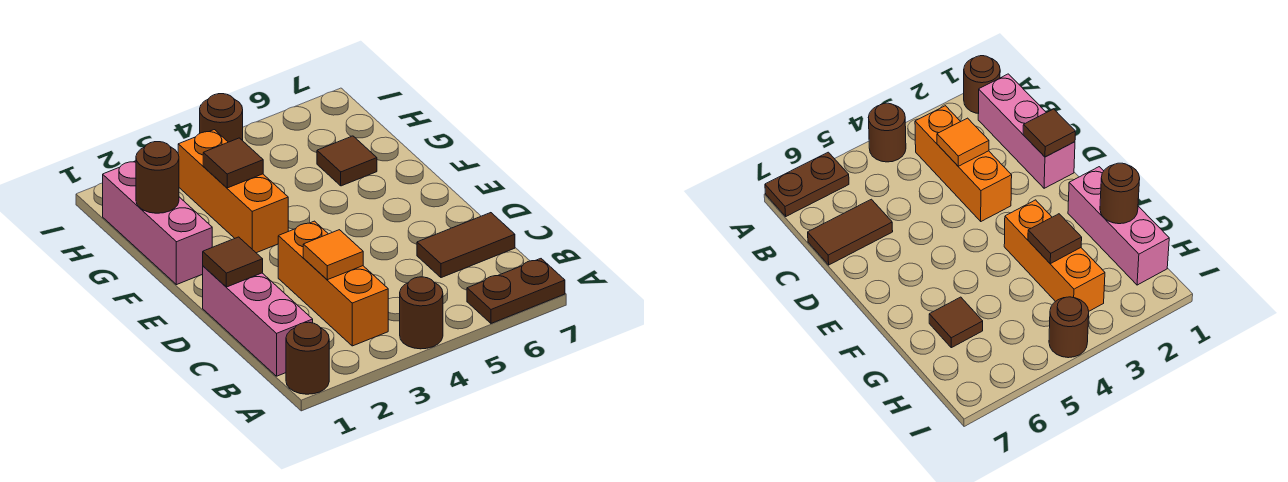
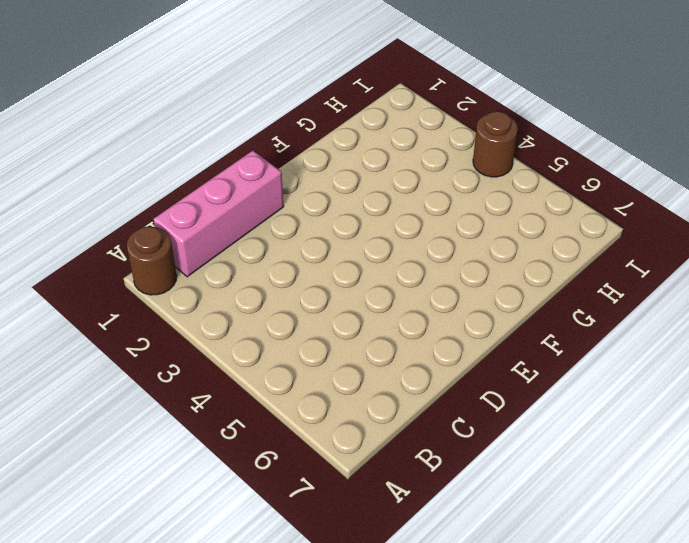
none -> brown round brick A4 level 1
none -> brown plate A6:A7 level 1
none -> orange brick B3:D3 level 1

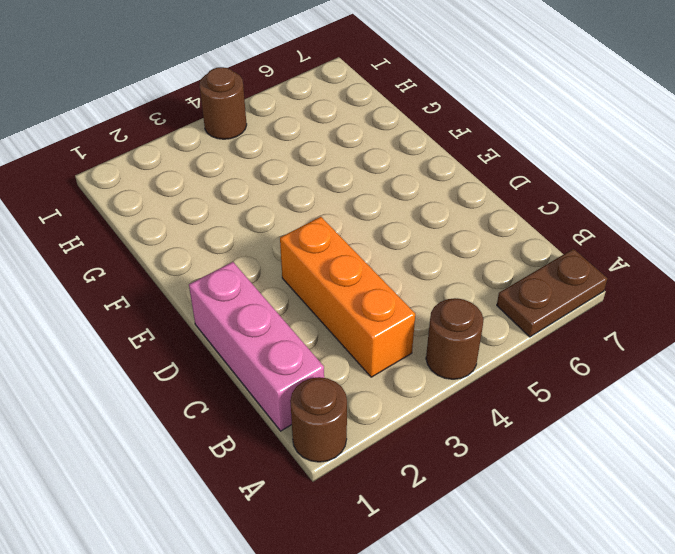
none -> brown tile C6:C7 level 1
none -> pink brick F1:H1 level 1
none -> orange brick F3:H3 level 1

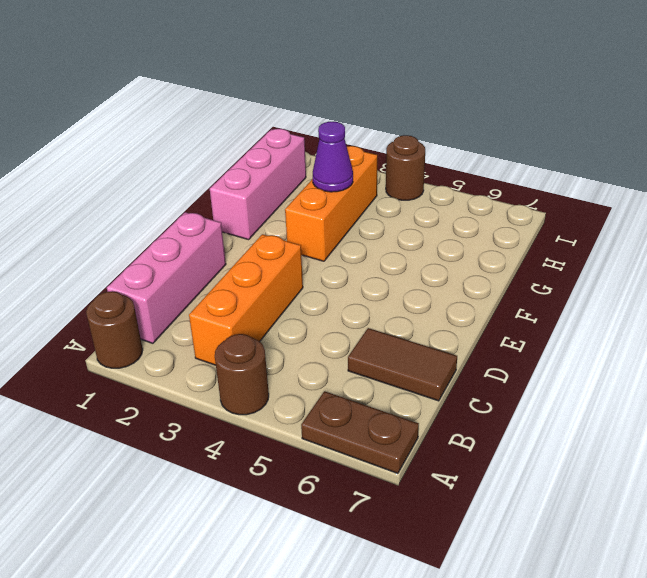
purple cone G3 level 2 -> brown tile G3 level 2
none -> brown tile G6 level 1
none -> orange tile C3 level 2
none -> brown tile D1 level 2

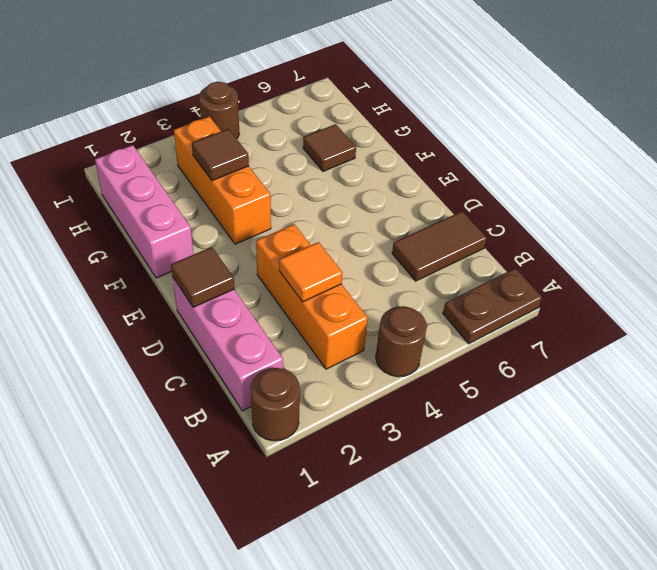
none -> brown round brick G1 level 2

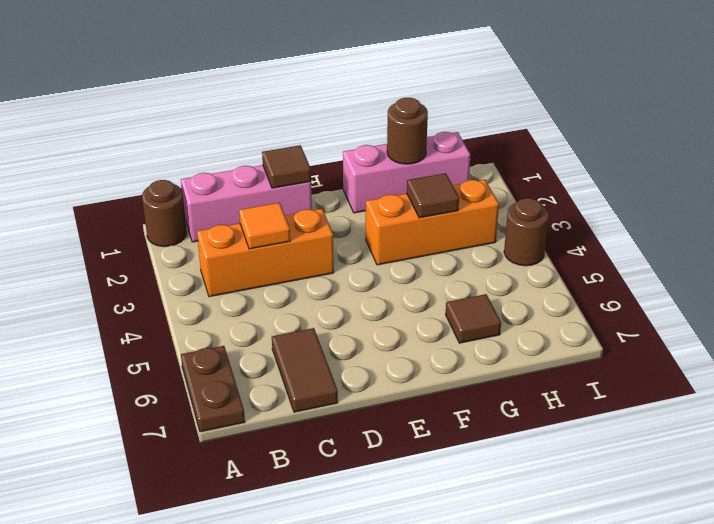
none -> brown round brick A4 level 1

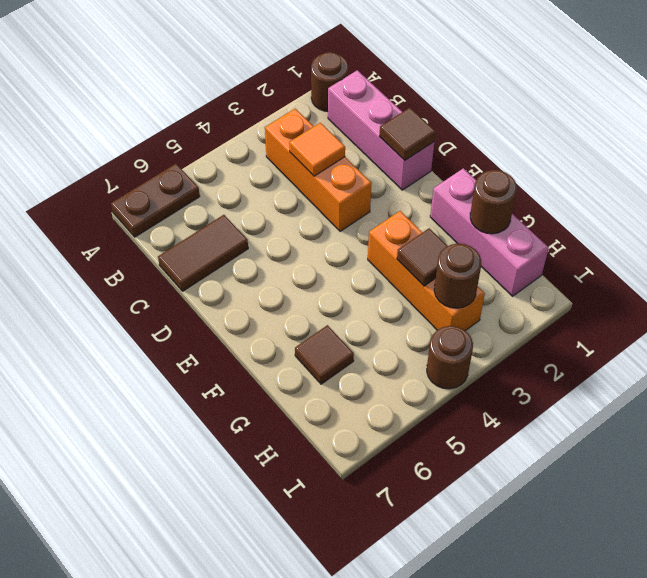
brown round brick H3 level 2 -> brown round brick A4 level 1

